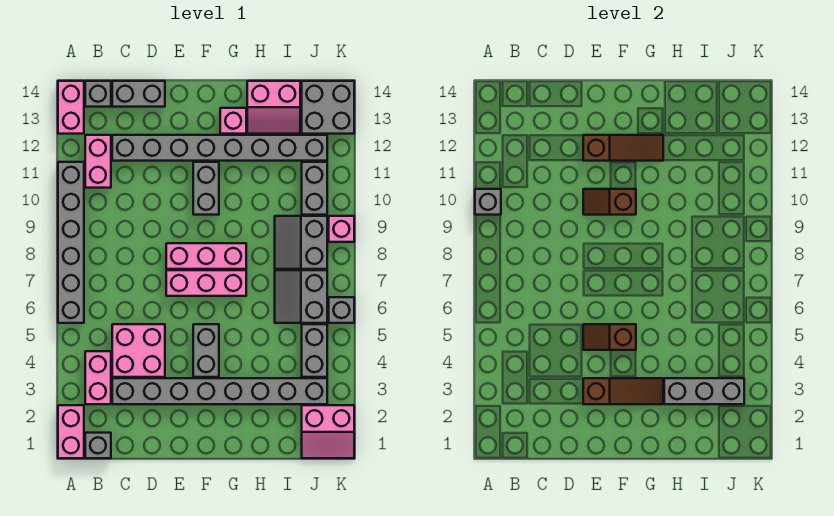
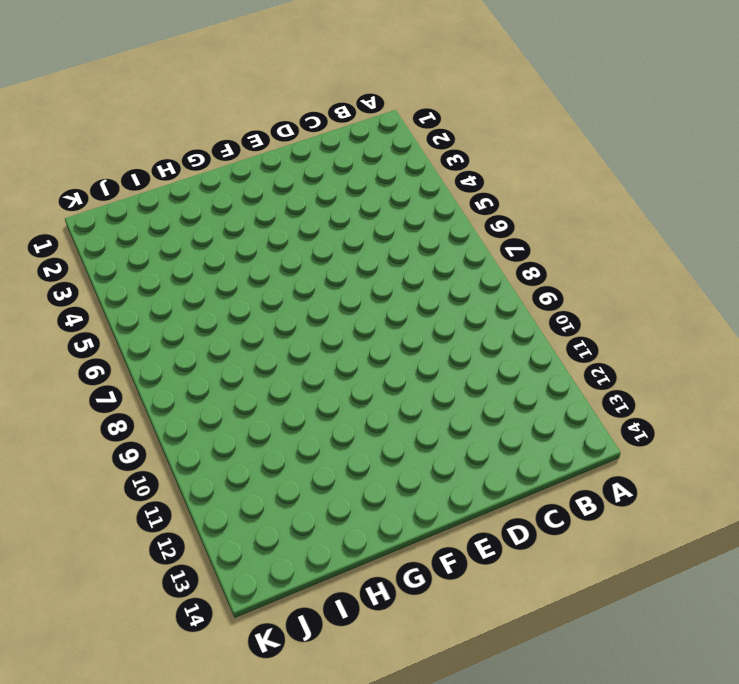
none -> pink brick A1:A2 level 1
none -> grey brick A6:A11 level 1
none -> pink brick A13:A14 level 1
none -> grey brick B1 level 1

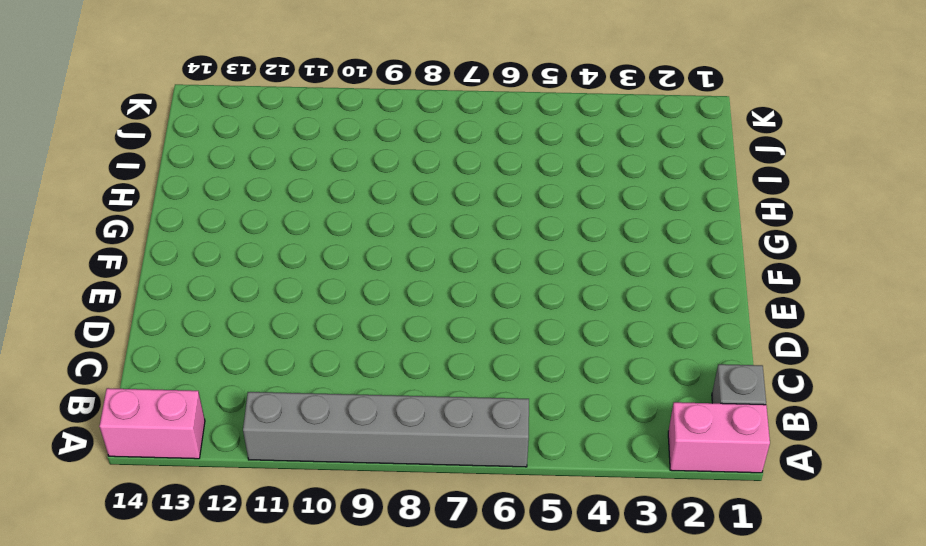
none -> pink brick B3:B4 level 1
none -> pink brick B11:B12 level 1
none -> grey brick B14 level 1
none -> grey brick C3:J3 level 1

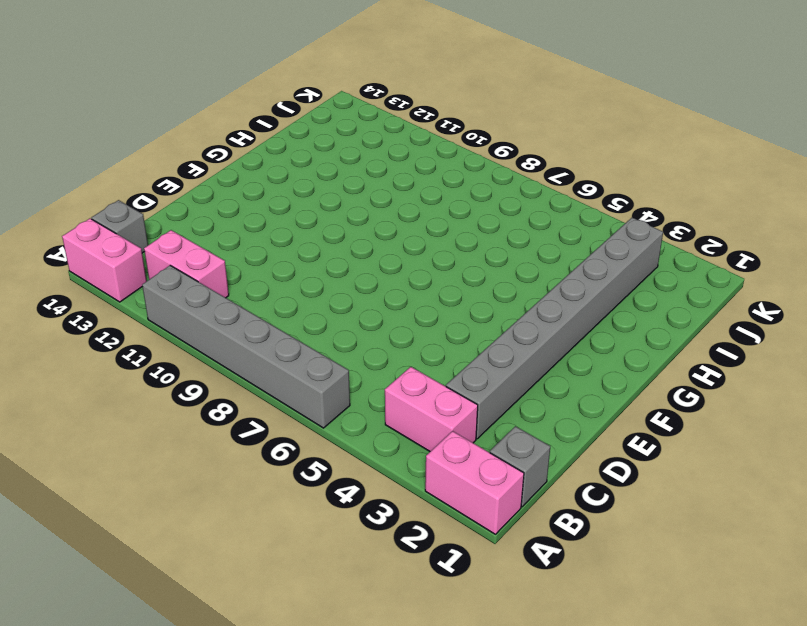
none -> pink brick C4:D5 level 1
none -> grey brick C12:J12 level 1
none -> grey brick C14:D14 level 1
none -> pink brick E7:G7 level 1

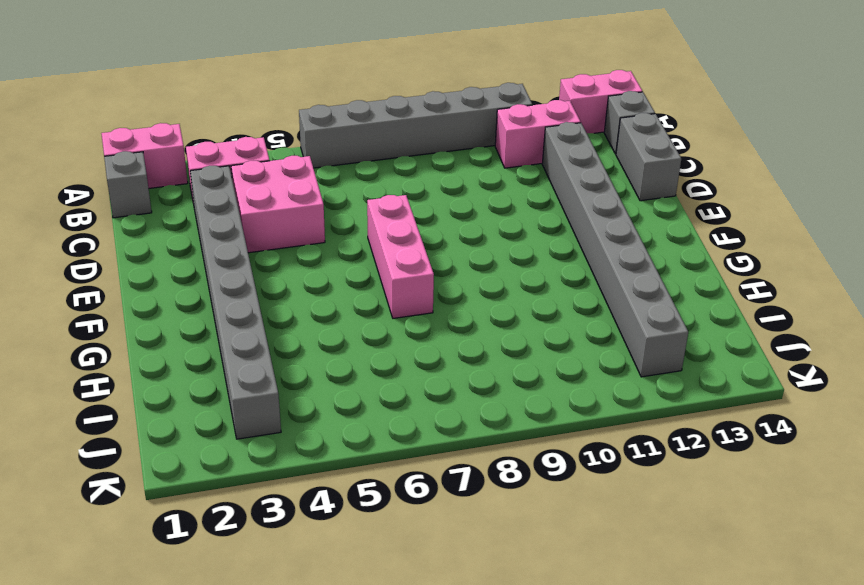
none -> pink brick E8:G8 level 1
none -> grey brick F4:F5 level 1
none -> grey brick F10:F11 level 1
none -> pink brick G13 level 1

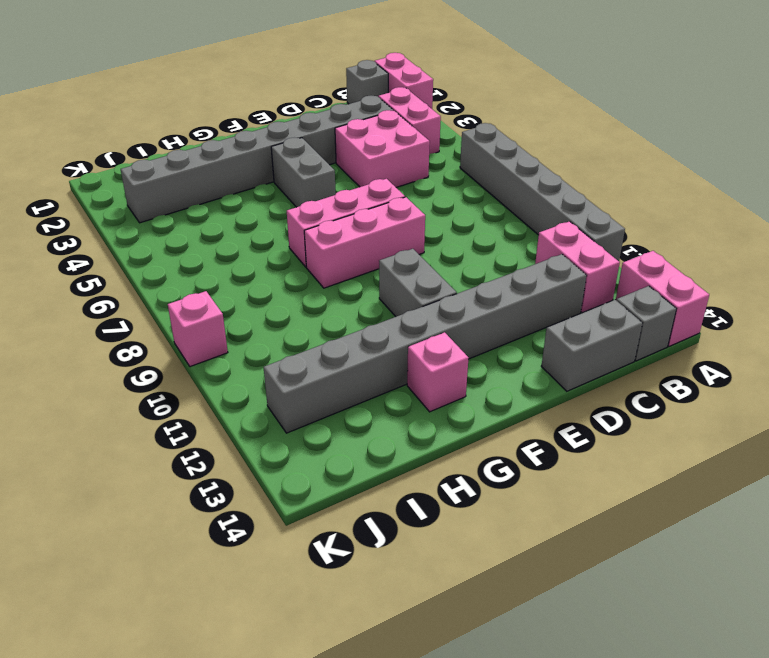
none -> pink slope H13:I14 level 1 top 14
none -> grey slope I6:J7 level 1 top J
none -> grey slope I8:J9 level 1 top J
none -> pink slope J1:K2 level 1 top 2

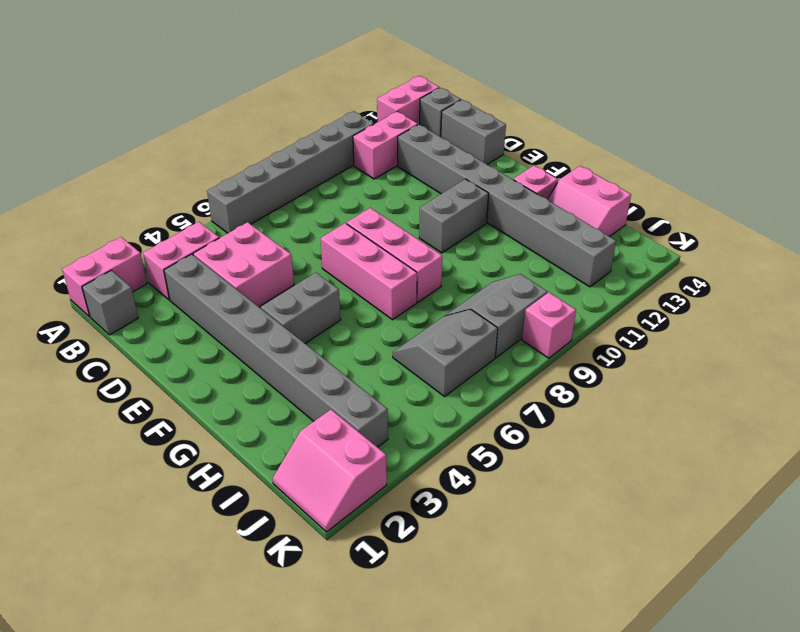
none -> grey brick J4:J5 level 1
none -> grey brick J10:J11 level 1
none -> grey brick J13:K14 level 1
none -> grey brick K6 level 1

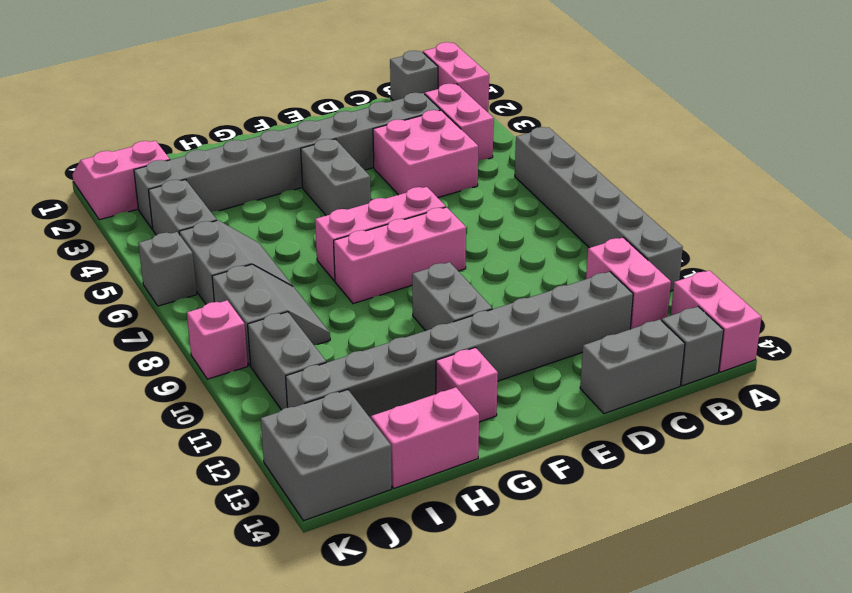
none -> grey brick A10 level 2
none -> brown slope E3:G3 level 2 top E
none -> brown slope E5:F5 level 2 top F
none -> brown slope E10:F10 level 2 top F

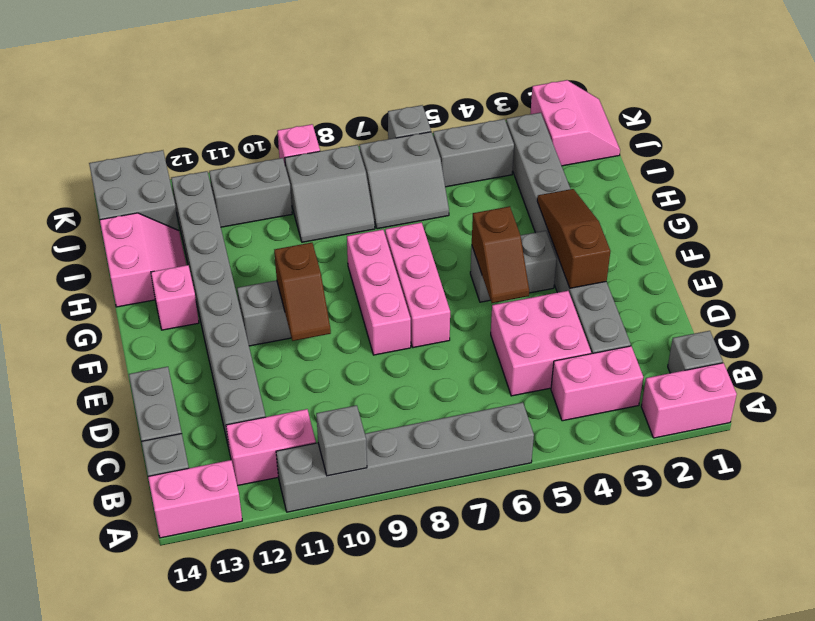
none -> brown slope E12:G12 level 2 top E
none -> grey brick H3:J3 level 2

